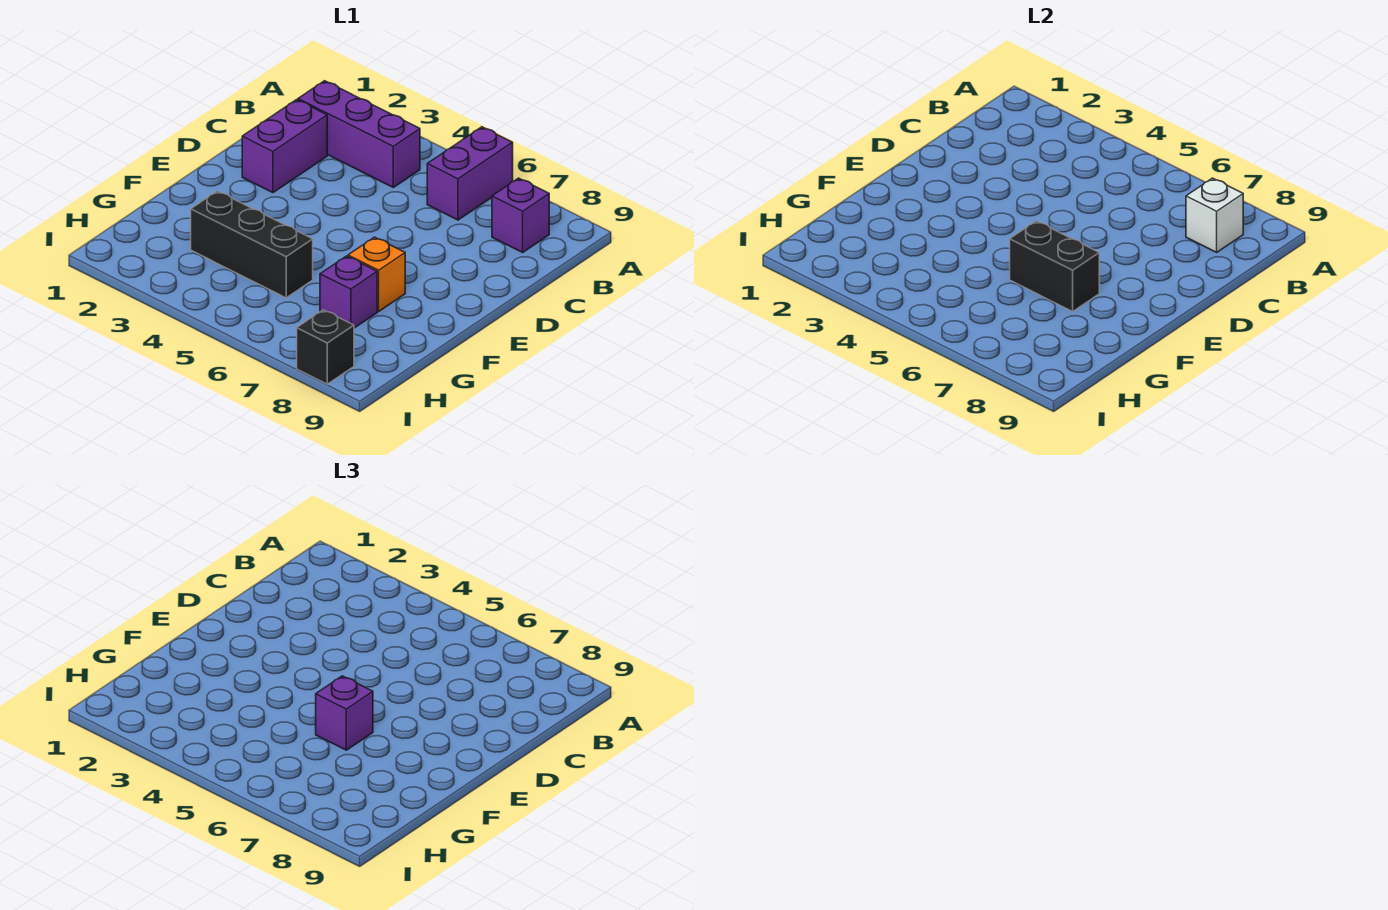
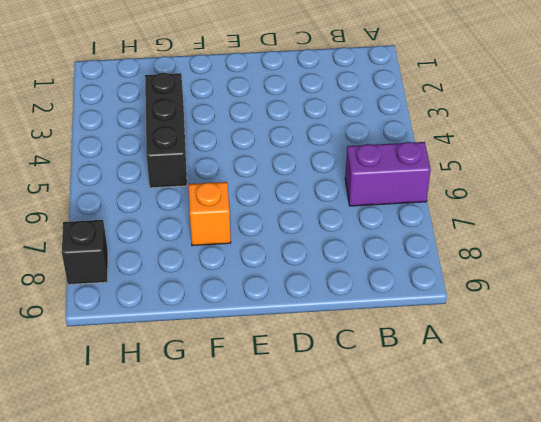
none -> purple brick B2:B4 level 1
none -> purple brick B8 level 1

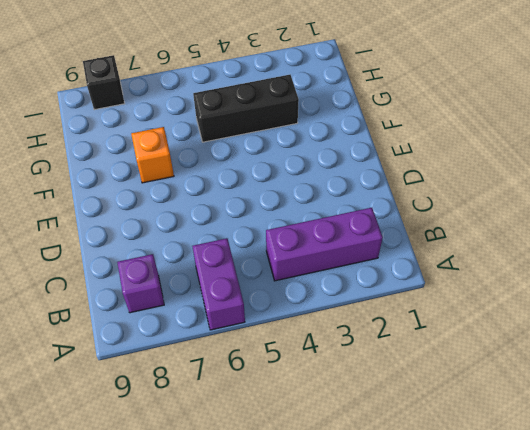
none -> purple brick C2:D2 level 1
none -> purple brick G7 level 1

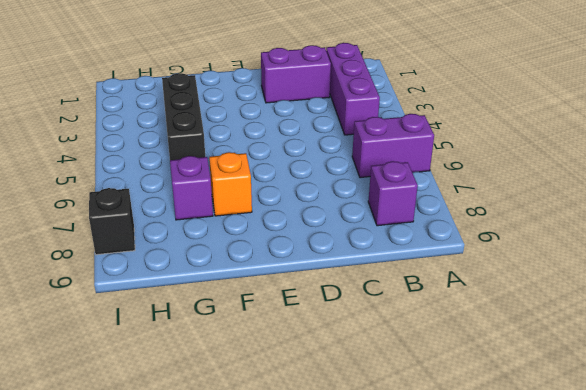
none -> white brick B8 level 2
none -> black brick F6:F7 level 2

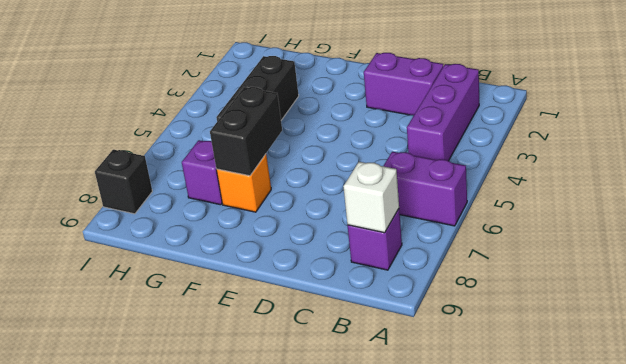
none -> purple brick F6 level 3

